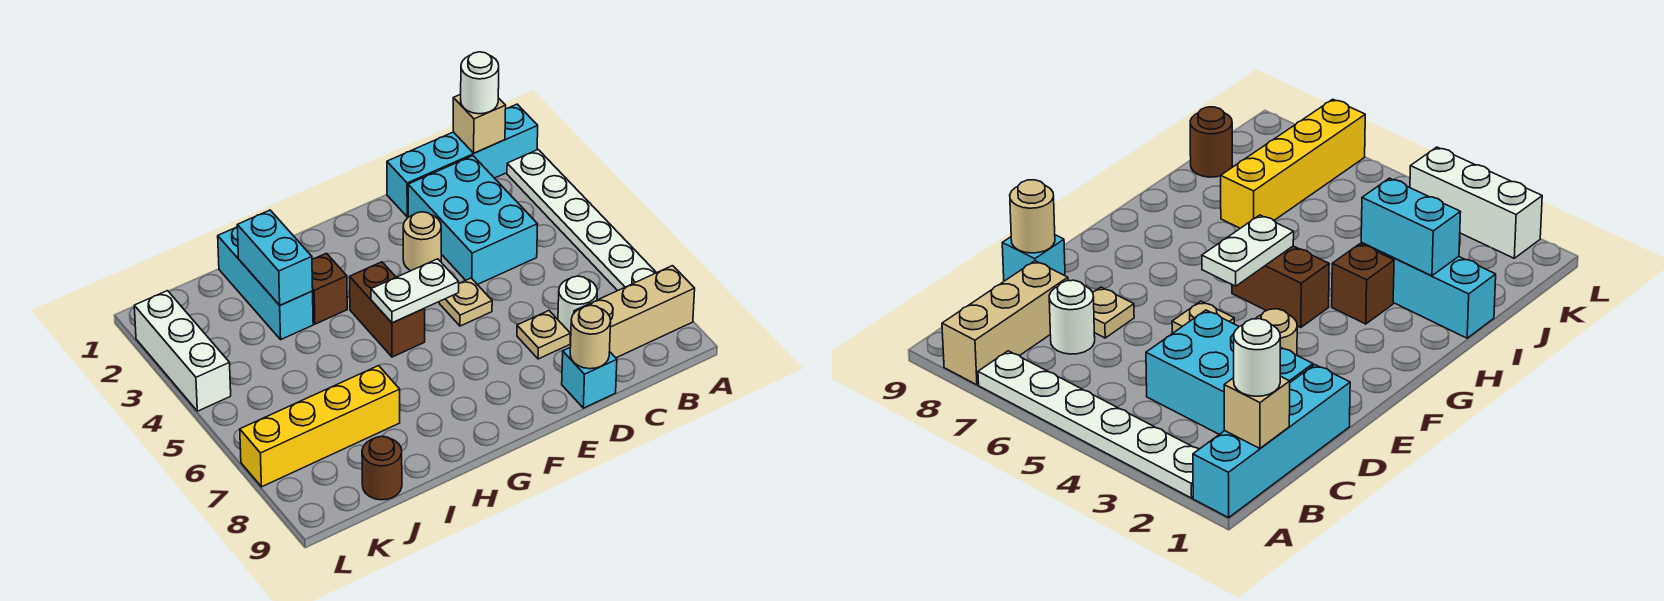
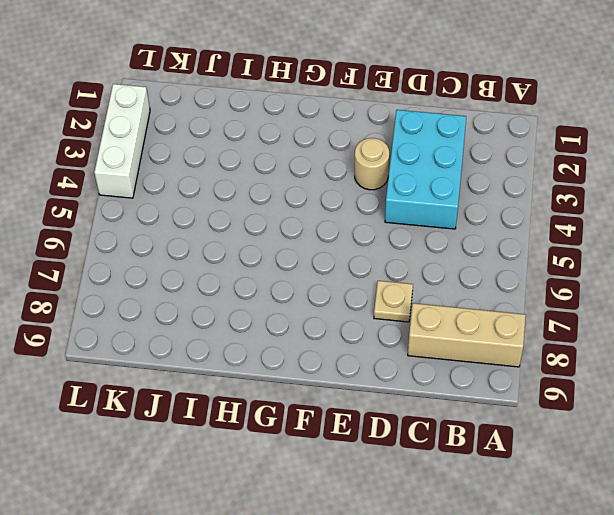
none -> cyan brick A1:D1 level 1
none -> white plate A2:A7 level 1
none -> white round brick C7 level 1

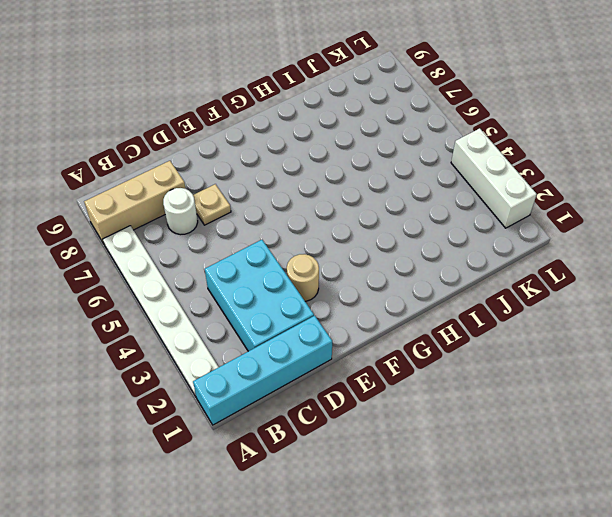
none -> cyan brick D9 level 1
none -> tan plate E5 level 1
none -> brown brick G4:G5 level 1

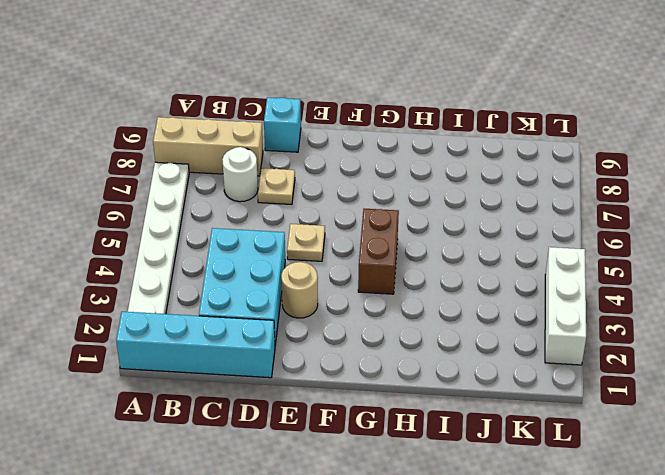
none -> brown brick H3 level 1
none -> cyan brick I1:I3 level 1
none -> yellow brick I7:L7 level 1

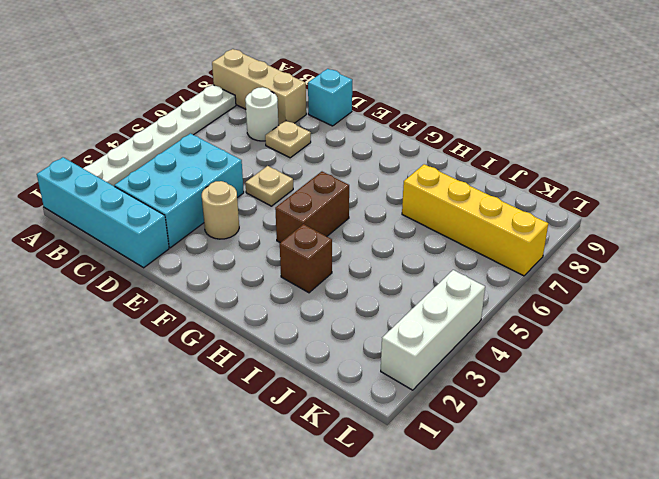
none -> cyan brick I1:I3 level 1
none -> brown round brick J9 level 1
none -> tan brick B1 level 2

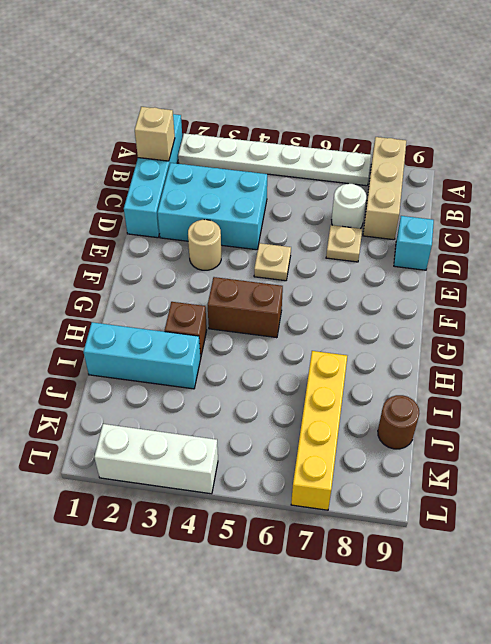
none -> tan round brick D9 level 2
none -> white plate F5:G5 level 2
none -> cyan brick I2:I3 level 2

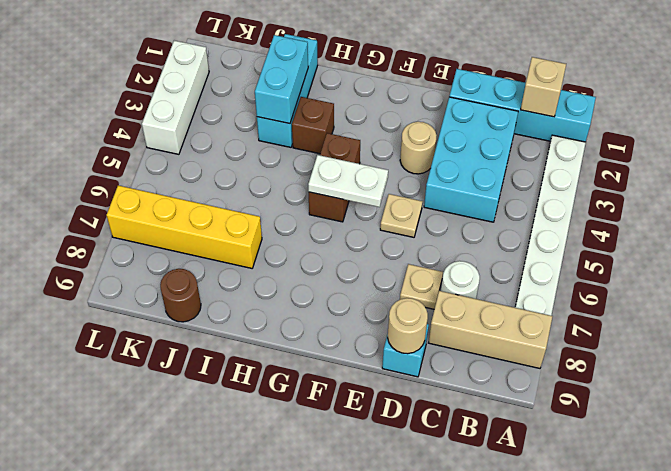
none -> white round brick B1 level 3

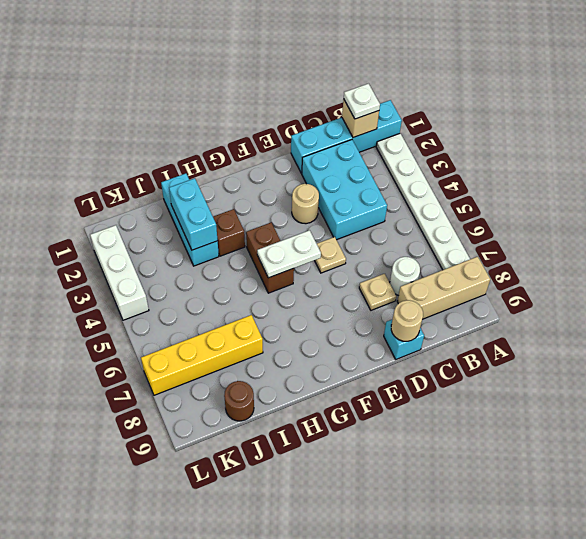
white plate B1 level 3 -> white round brick B1 level 3

